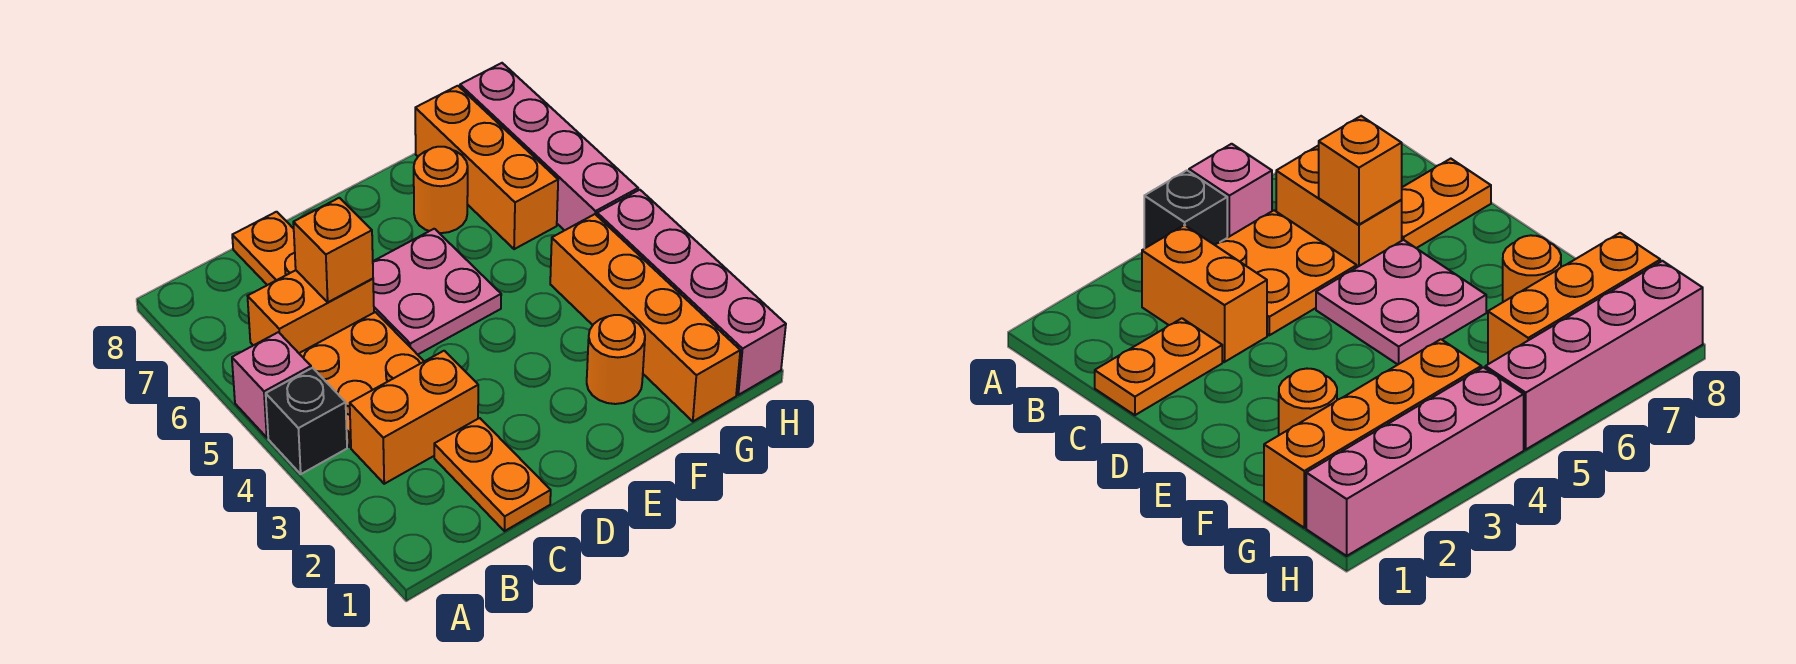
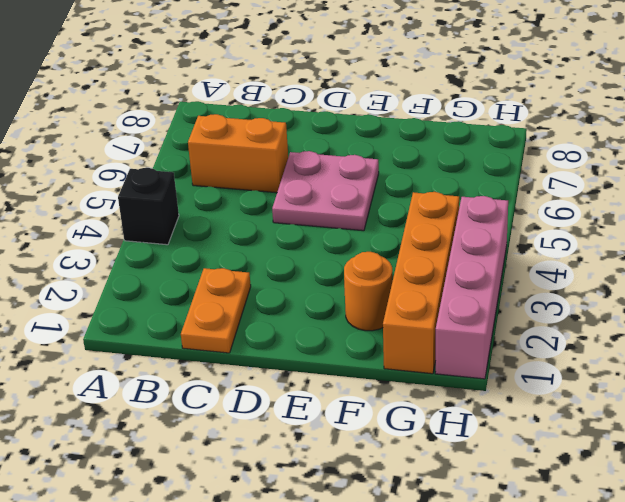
none -> pink brick A5 level 1
none -> orange brick B3:C3 level 1
none -> orange plate B4:C5 level 1

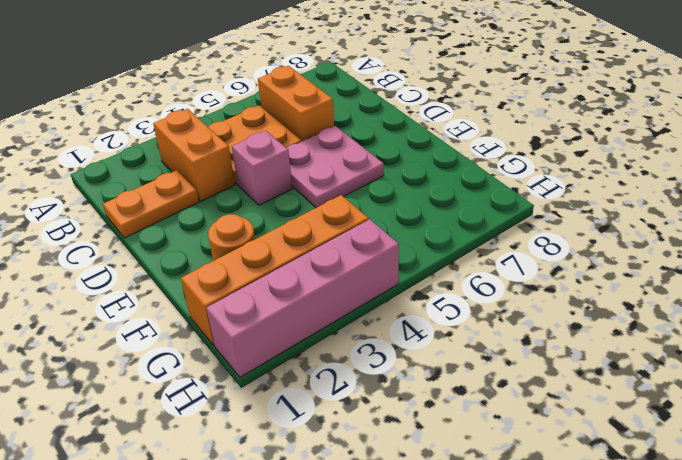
pink brick D4 level 1 -> pink brick A5 level 1
none -> black brick A4 level 1
none -> orange plate C7:C8 level 1
none -> orange round brick F7 level 1

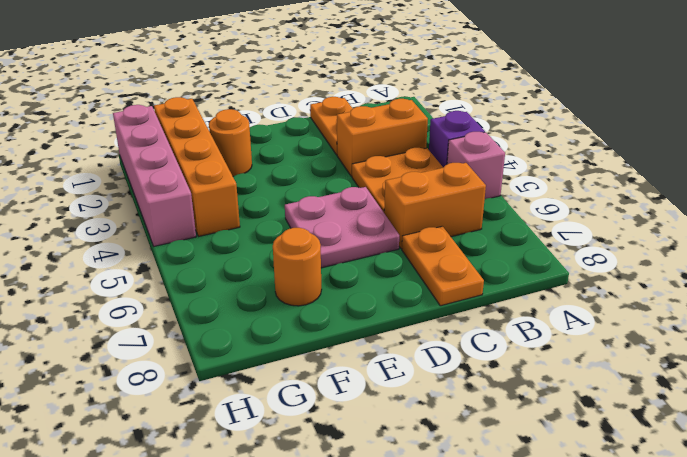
purple brick A4 level 1 -> black brick A4 level 1
none -> orange brick G6:G8 level 1
none -> pink brick H5:H8 level 1
none -> orange brick C6 level 2

